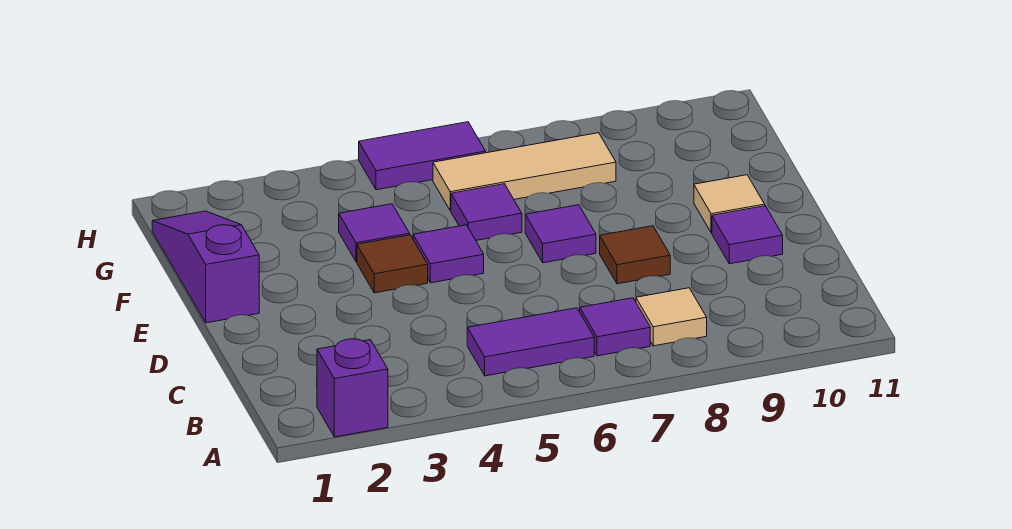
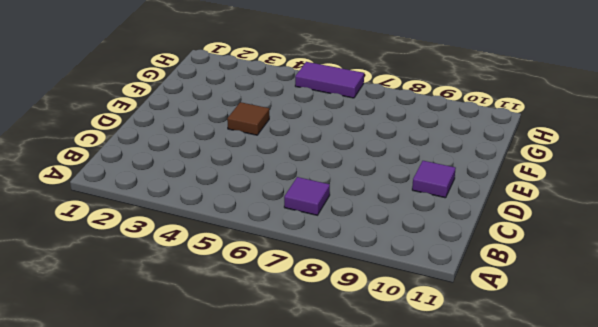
none -> purple brick A2 level 1
none -> purple tile B5:B6 level 1
none -> tan tile B8 level 1

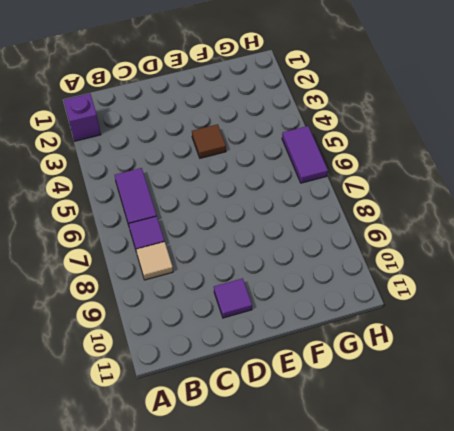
none -> brown tile D8 level 1
none -> purple slope E1:G1 level 1 top E
none -> purple tile E5 level 1

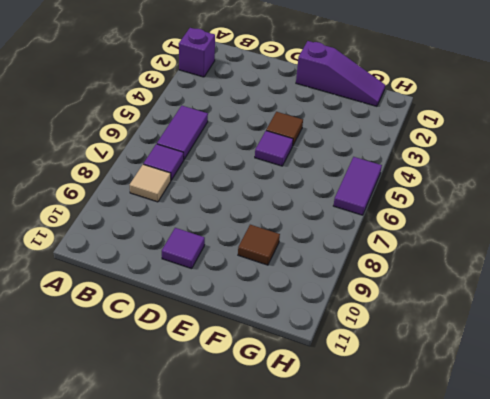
brown tile F9 level 1 -> brown tile D8 level 1
none -> purple tile E7 level 1
none -> tan tile E10 level 1
none -> purple tile F4 level 1

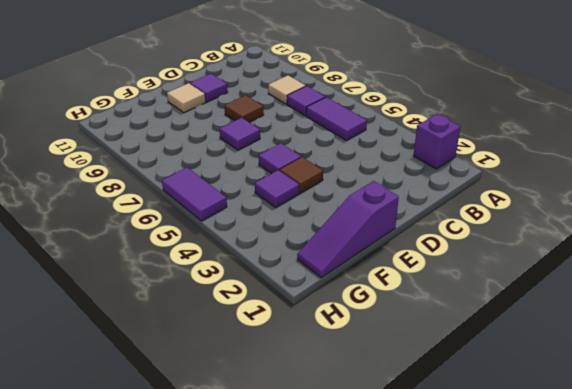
none -> purple tile F6 level 1
none -> tan tile G6:G8 level 1

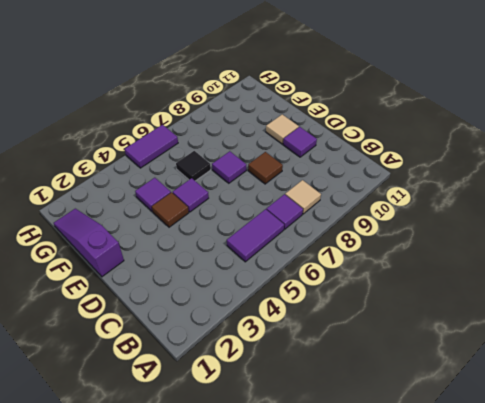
black tile F6 level 1 -> purple tile F6 level 1
none -> purple brick A2 level 1
none -> tan tile G6:G8 level 1

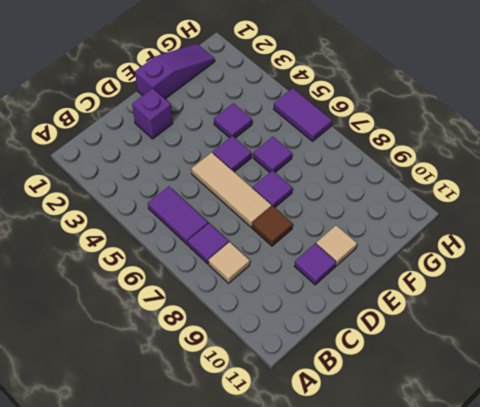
purple brick D2 level 1 -> purple brick A2 level 1
tan tile D5:D7 level 1 -> tan tile G6:G8 level 1
none -> brown tile E4 level 1

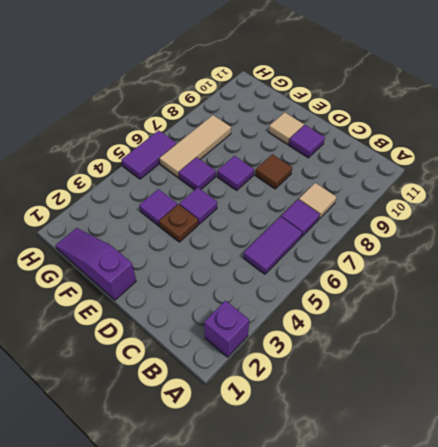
brown plate E4 level 1 -> brown tile E4 level 1

